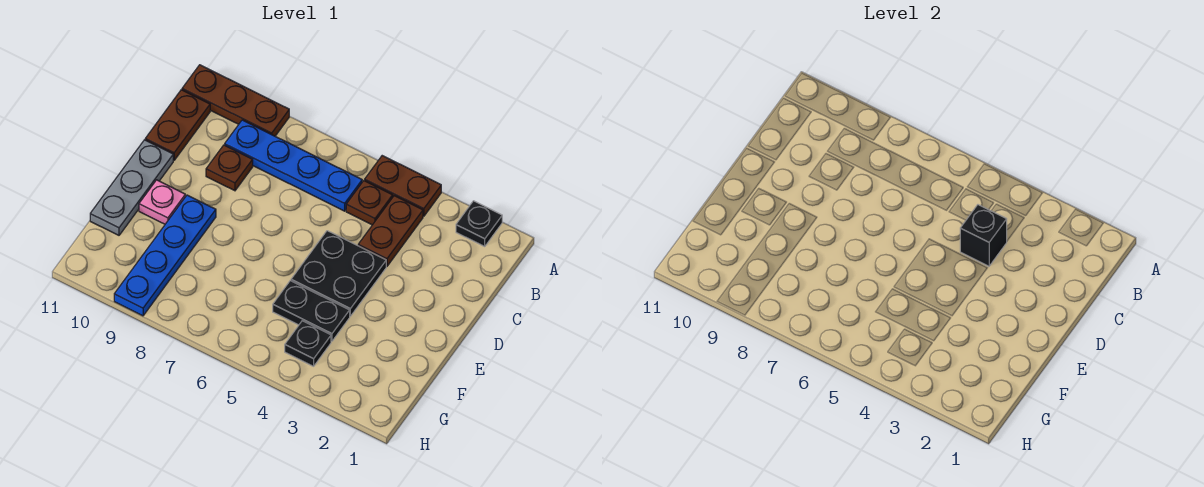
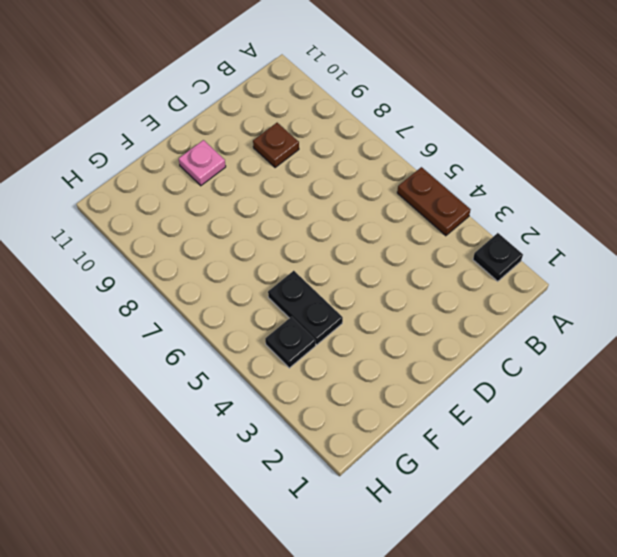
none -> brown plate A9:A11 level 1
none -> brown plate B4:C4 level 1
none -> brown plate B5 level 1

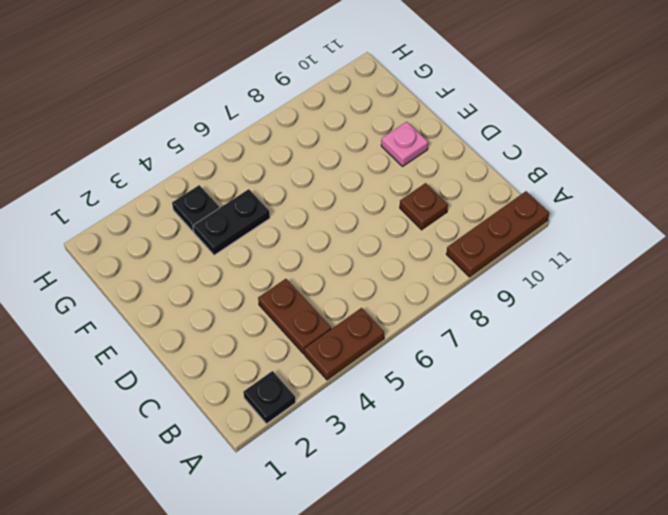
none -> brown plate B5 level 1
none -> blue plate B6:B9 level 1
none -> brown plate B11:C11 level 1

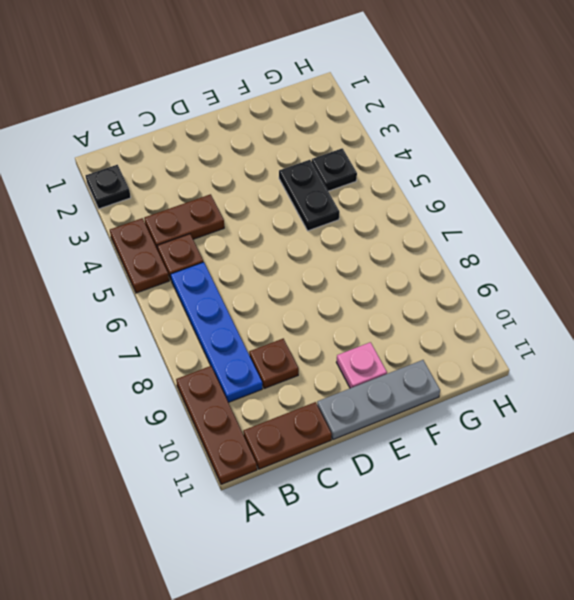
none -> black plate D4:E5 level 1
none -> blue plate E9:H9 level 1
none -> black brick C4 level 2

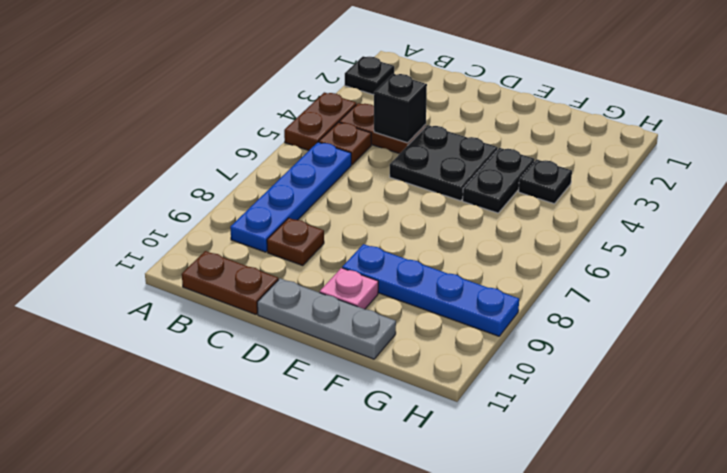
none -> brown plate A9:A11 level 1

